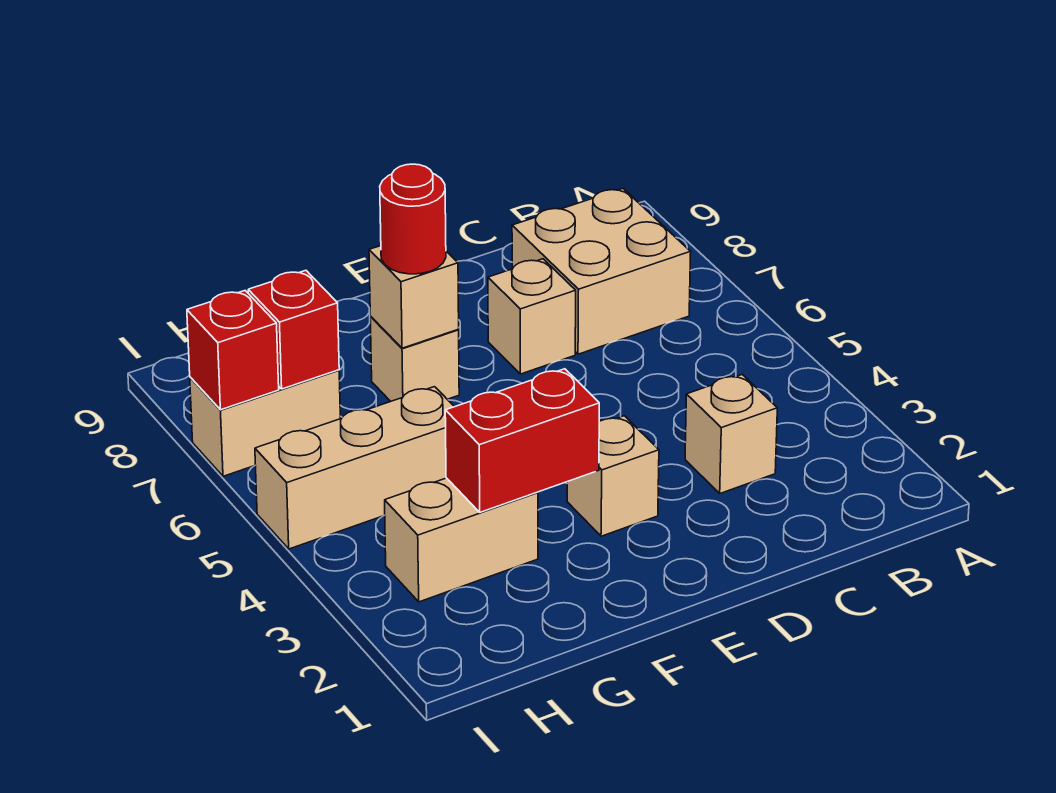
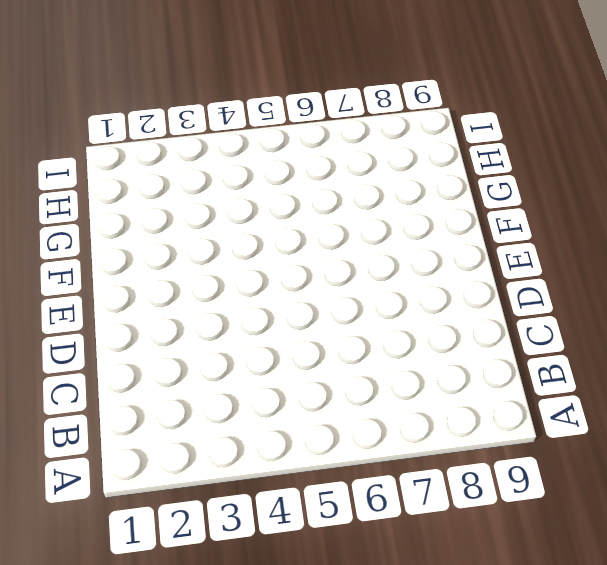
none -> tan brick B7:C8 level 1
none -> tan brick C3 level 1
none -> tan brick D7 level 1

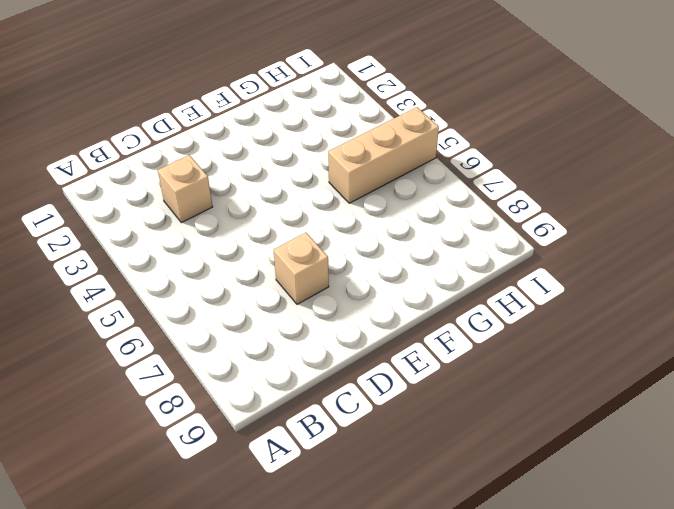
none -> tan brick B7:C8 level 1
none -> tan brick E3 level 1
none -> tan brick F7 level 1

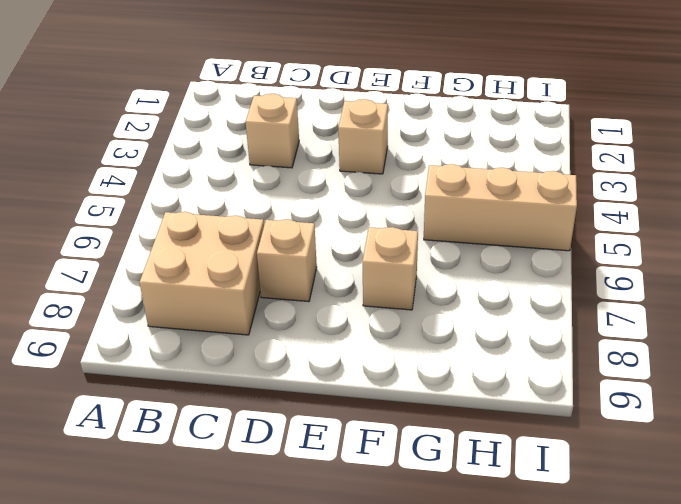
none -> tan brick G3:H3 level 1
none -> tan brick H7:I7 level 1
none -> red brick F3:G3 level 2

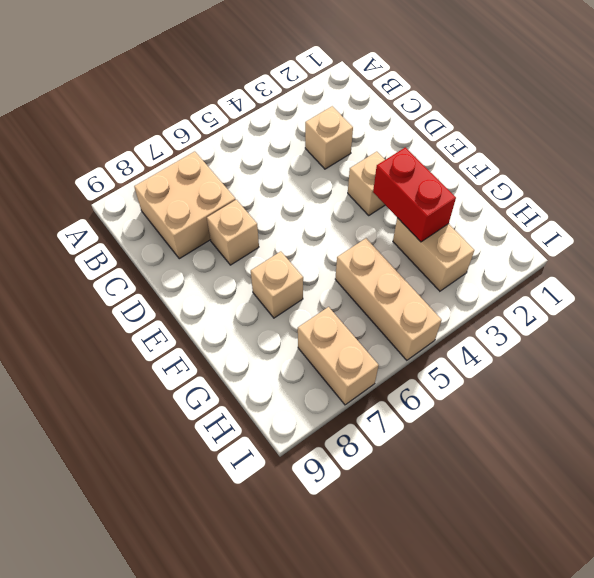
none -> tan brick F7 level 2
none -> red brick H7 level 2
none -> red brick I7 level 2

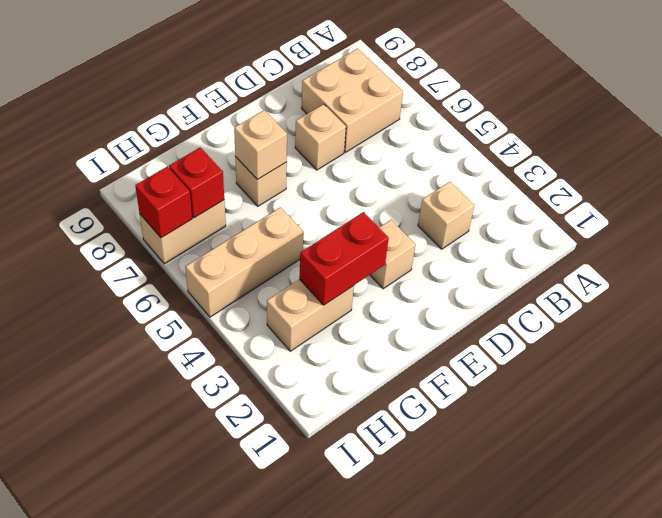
none -> red round brick F7 level 3

